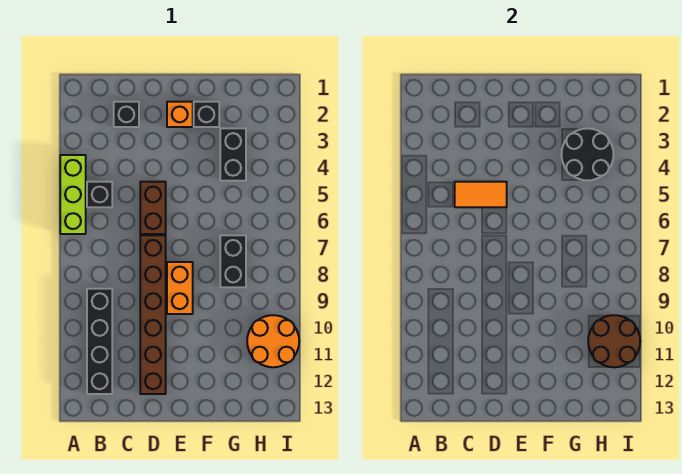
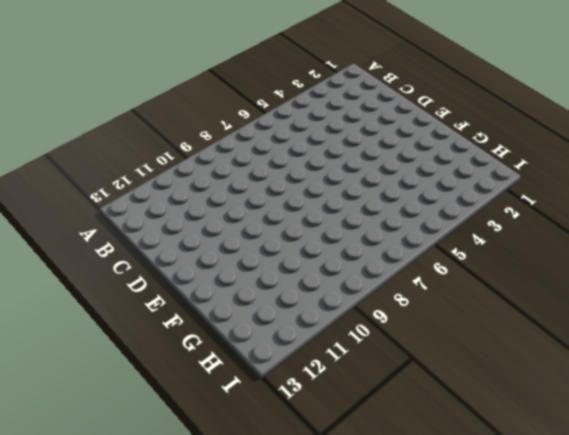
none -> lime brick A4:A6 level 1
none -> black brick B5 level 1
none -> black brick B9:B12 level 1

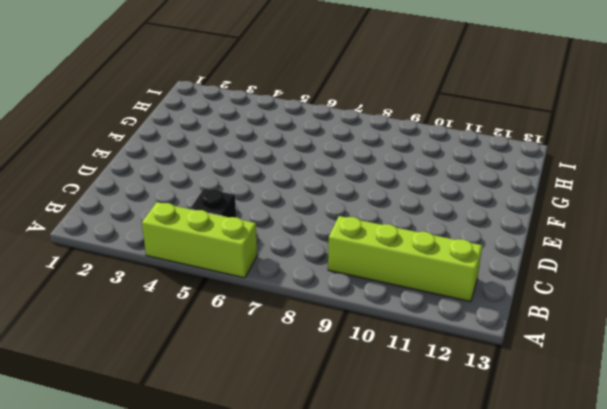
lime brick B9:B12 level 1 -> black brick B9:B12 level 1
none -> black brick C2 level 1
none -> brown brick D5:D6 level 1
none -> brown brick D7:D12 level 1

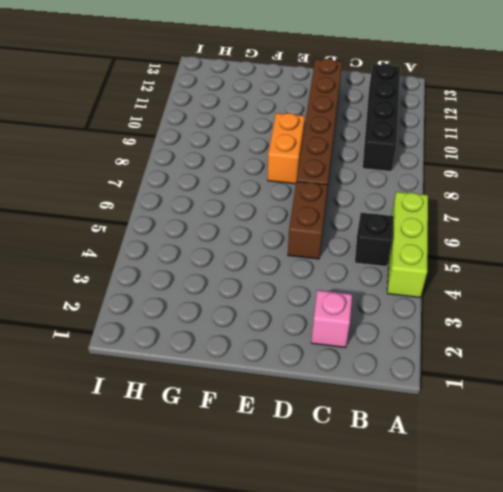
pink brick C2 level 1 -> black brick C2 level 1
none -> orange brick E2 level 1
none -> black brick F2 level 1
none -> black brick G3:G4 level 1

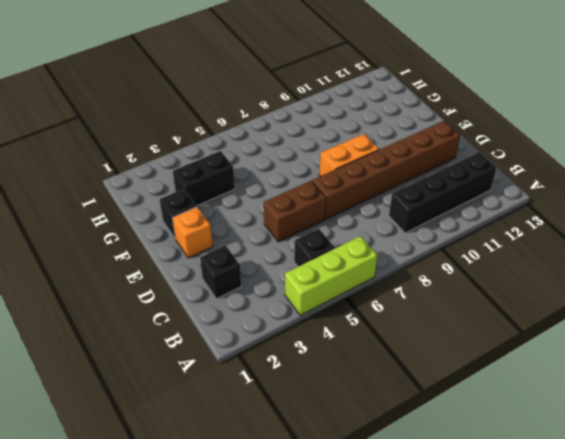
none -> black brick G7:G8 level 1
none -> orange round brick H10:I11 level 1
none -> orange tile C5:D5 level 2

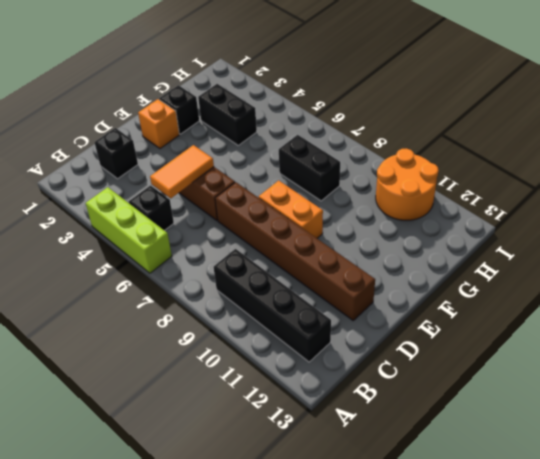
none -> black round brick G3:H4 level 2
none -> brown round brick H10:I11 level 2

